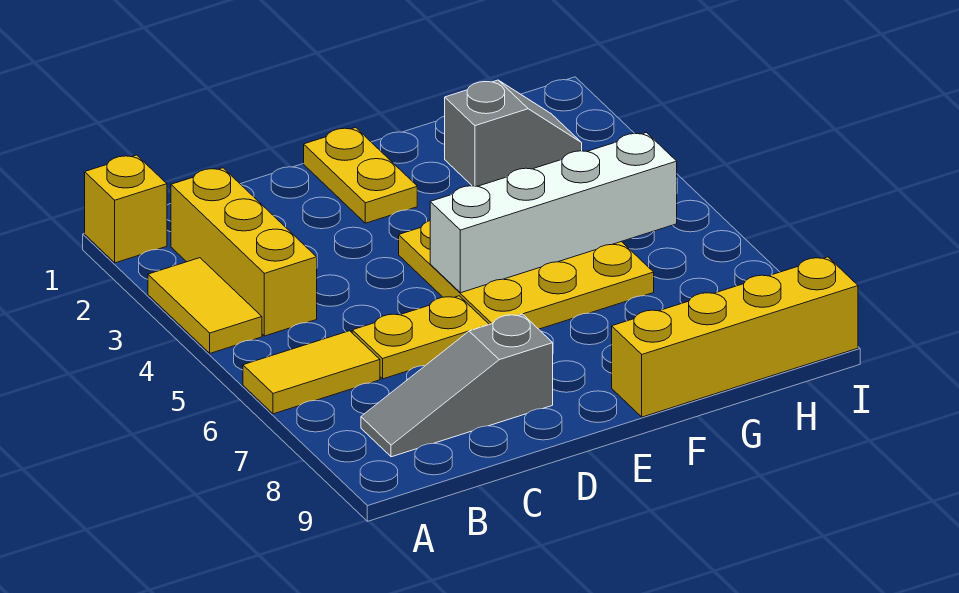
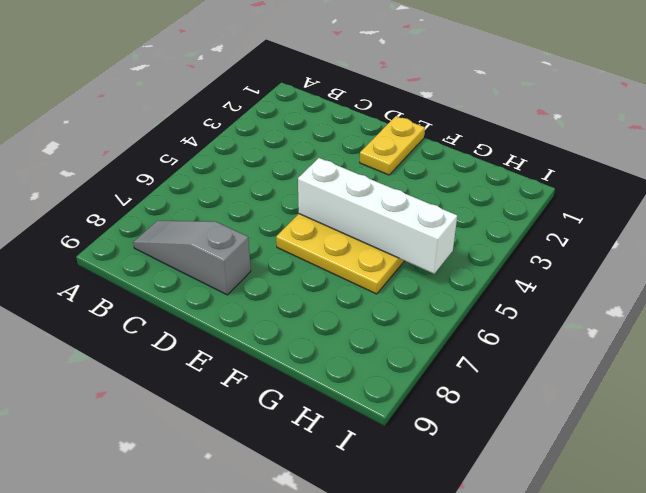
none -> yellow brick A1 level 1
none -> yellow tile A3:A4 level 1

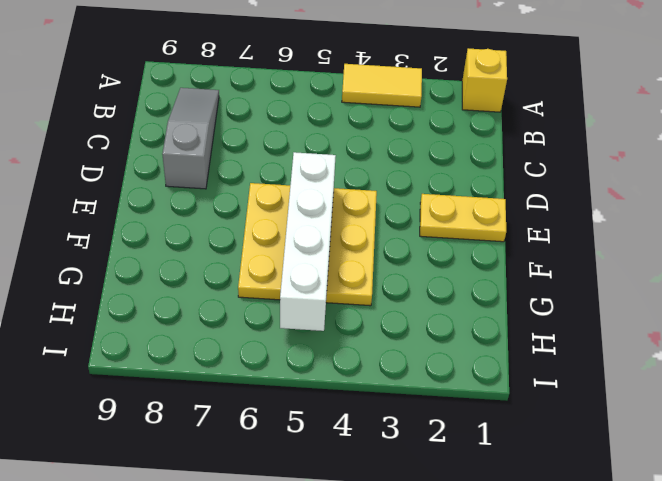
none -> yellow tile A6:B6 level 1
none -> yellow brick B2:B4 level 1

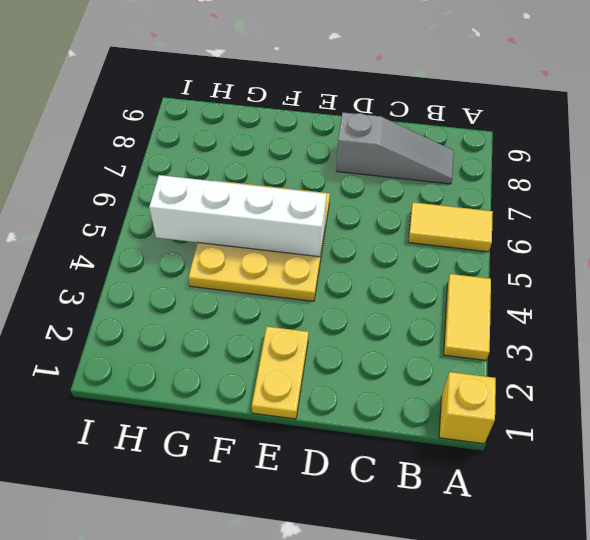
none -> yellow brick B2:B4 level 1
none -> yellow plate C6:D6 level 1

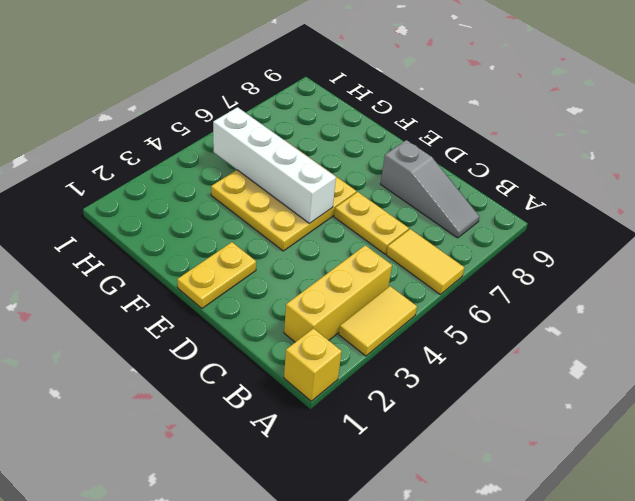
none -> yellow brick F9:I9 level 1
none -> grey slope G2:H2 level 1 top G

